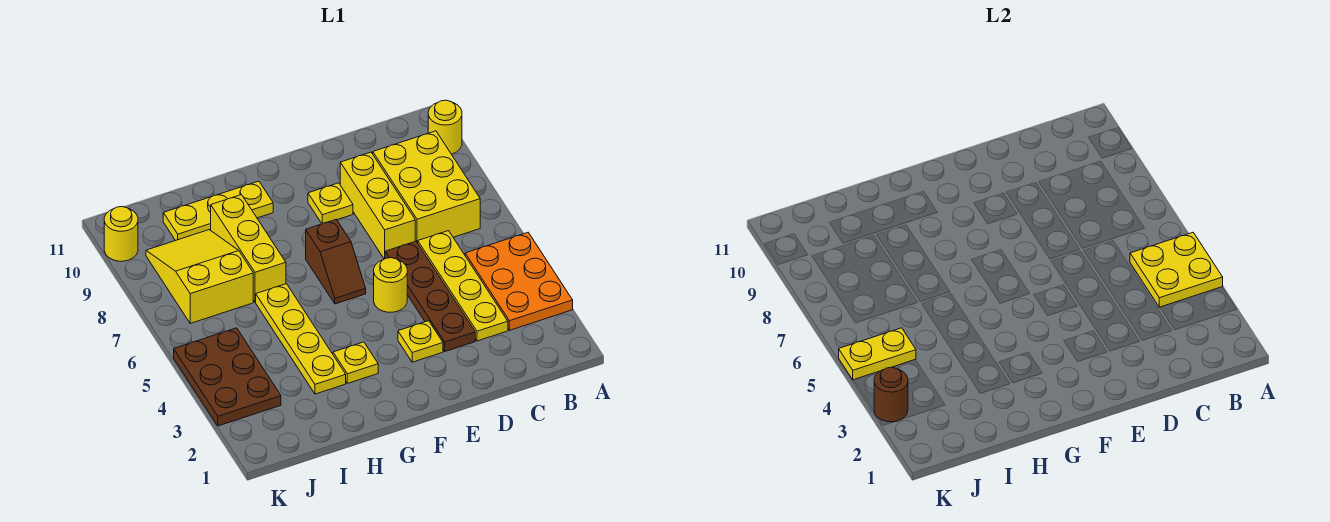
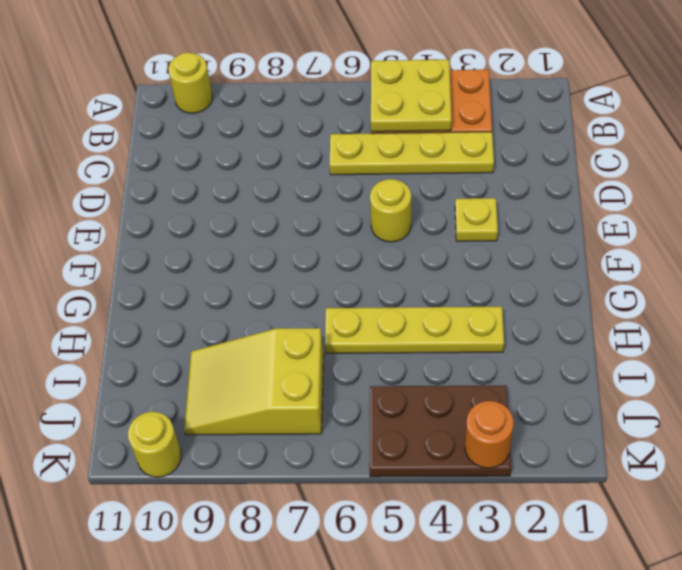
orange round brick K3 level 2 -> brown round brick K3 level 2
none -> yellow brick B7:C9 level 1
none -> brown plate D3:D6 level 1
none -> yellow brick D7:D9 level 1

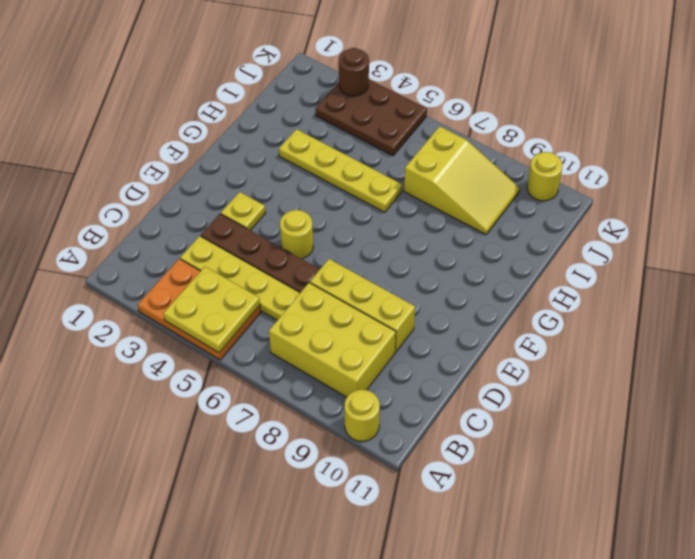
none -> yellow plate E9 level 1
none -> brown slope F6:F7 level 1 top 7
none -> yellow plate G3 level 1

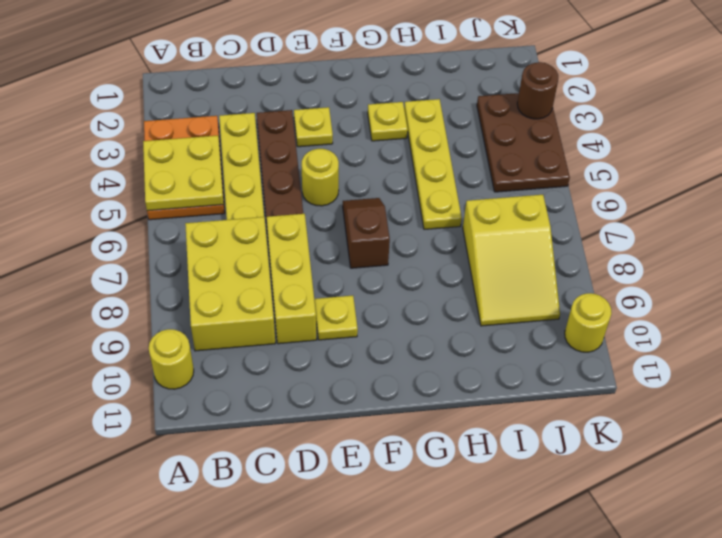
none -> yellow plate G10:I10 level 1
none -> yellow brick H7:H9 level 1
none -> yellow plate J5:K5 level 2

